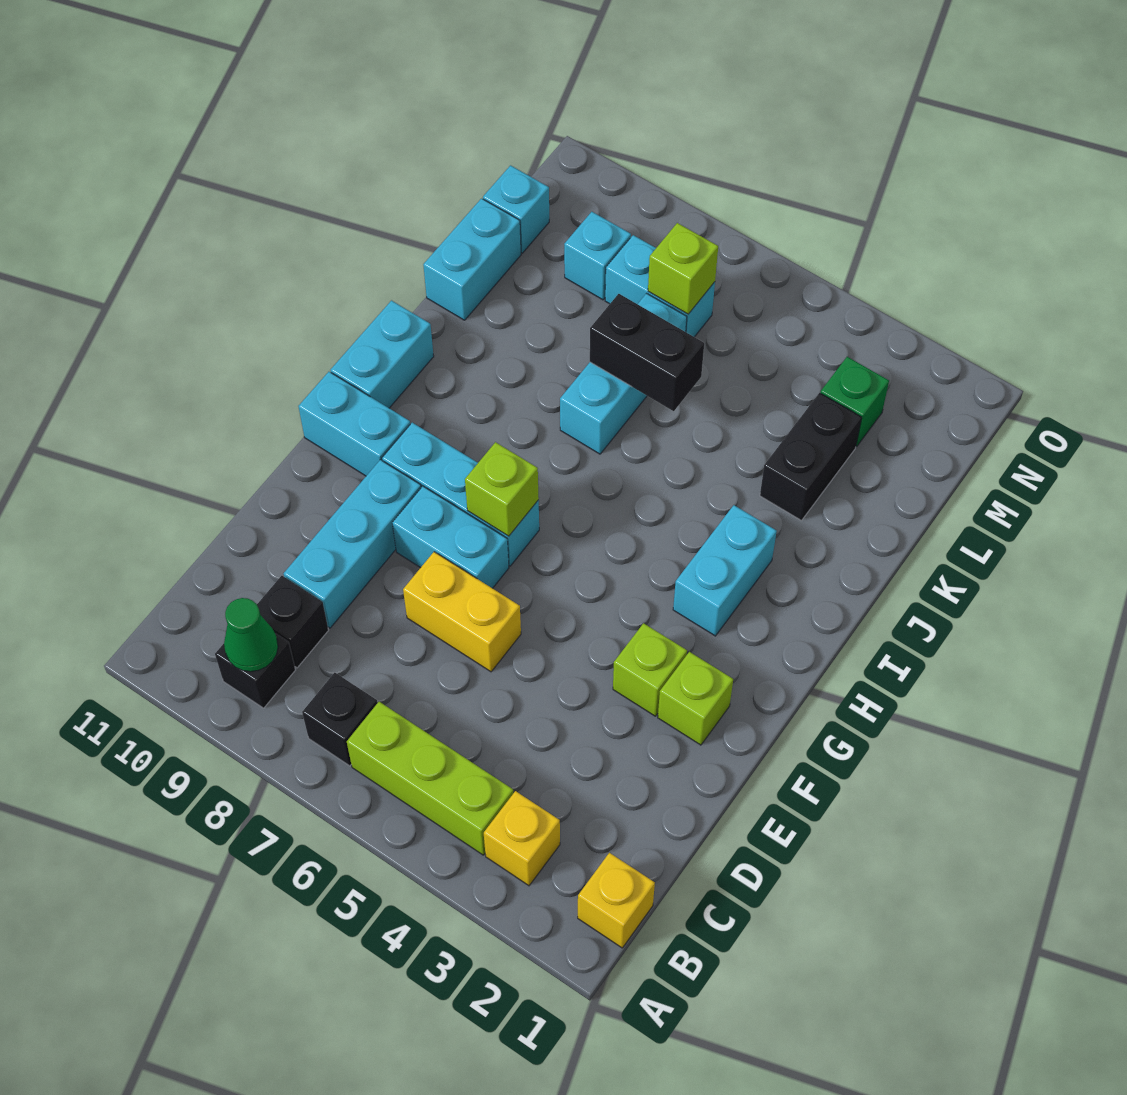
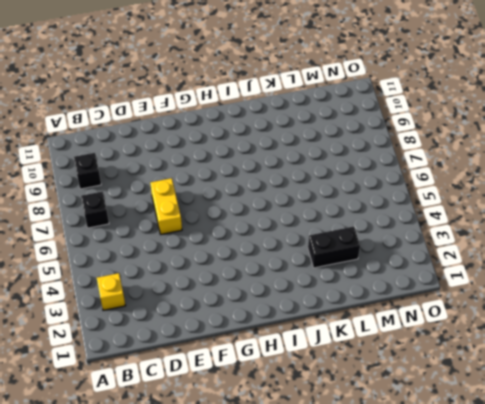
none -> yellow brick B1 level 1
none -> lime brick B4:B6 level 1
none -> black brick C9 level 1

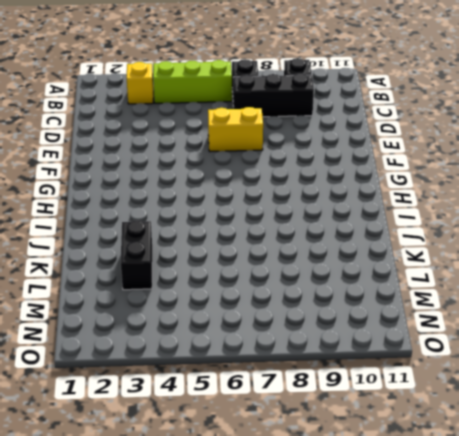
black brick C7:C9 level 1 -> black brick C9 level 1
none -> yellow brick B1 level 1
none -> cyan brick D9:F9 level 1
none -> lime brick F2 level 1

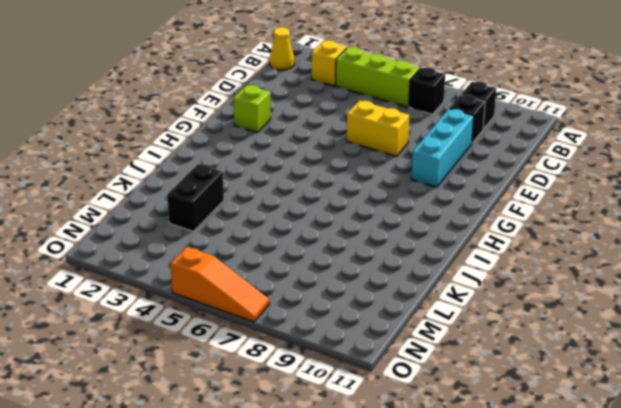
yellow cone B1 level 1 -> yellow brick B1 level 1
orange slope O5:O7 level 1 top 5 -> none
none -> lime brick F3 level 1
none -> cyan brick F7:F8 level 1
none -> cyan brick G7:G9 level 1

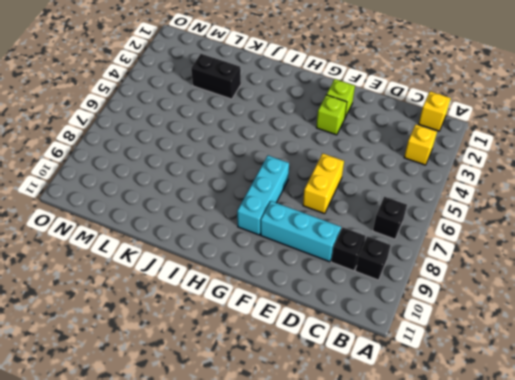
none -> lime brick B4:B6 level 1
none -> cyan brick F7:F8 level 1
none -> cyan brick G10:G11 level 1

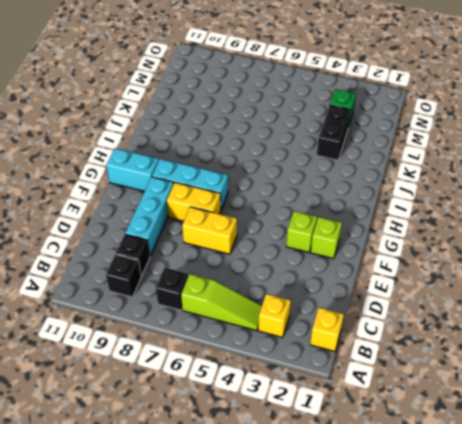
lime slope B4:B6 level 1 top 6 -> lime brick B4:B6 level 1
yellow brick F7:F8 level 1 -> cyan brick F7:F8 level 1
none -> cyan brick H3:I3 level 1
none -> cyan brick H11:I11 level 1
none -> cyan brick J7:L7 level 1

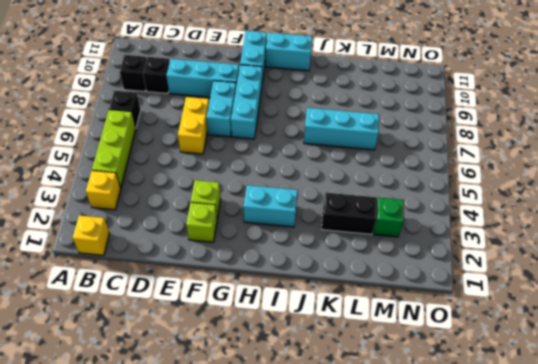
none -> cyan brick K11:L11 level 1
none -> cyan brick M7:M8 level 1
none -> cyan brick M9 level 1

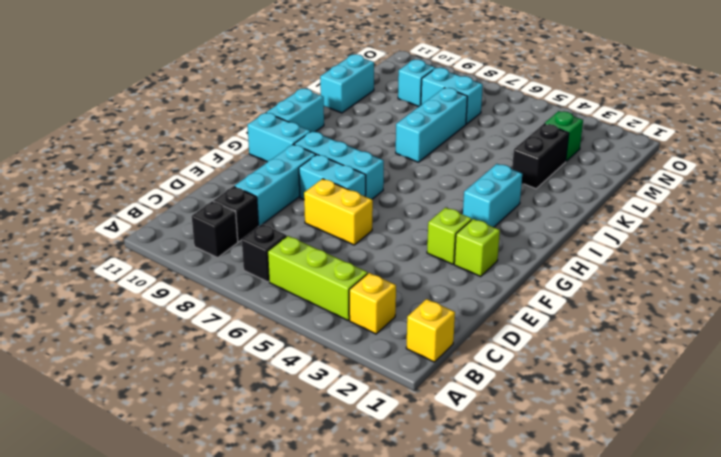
none -> cyan brick M11 level 1
none -> green cone B9 level 2
none -> lime brick G7 level 2

